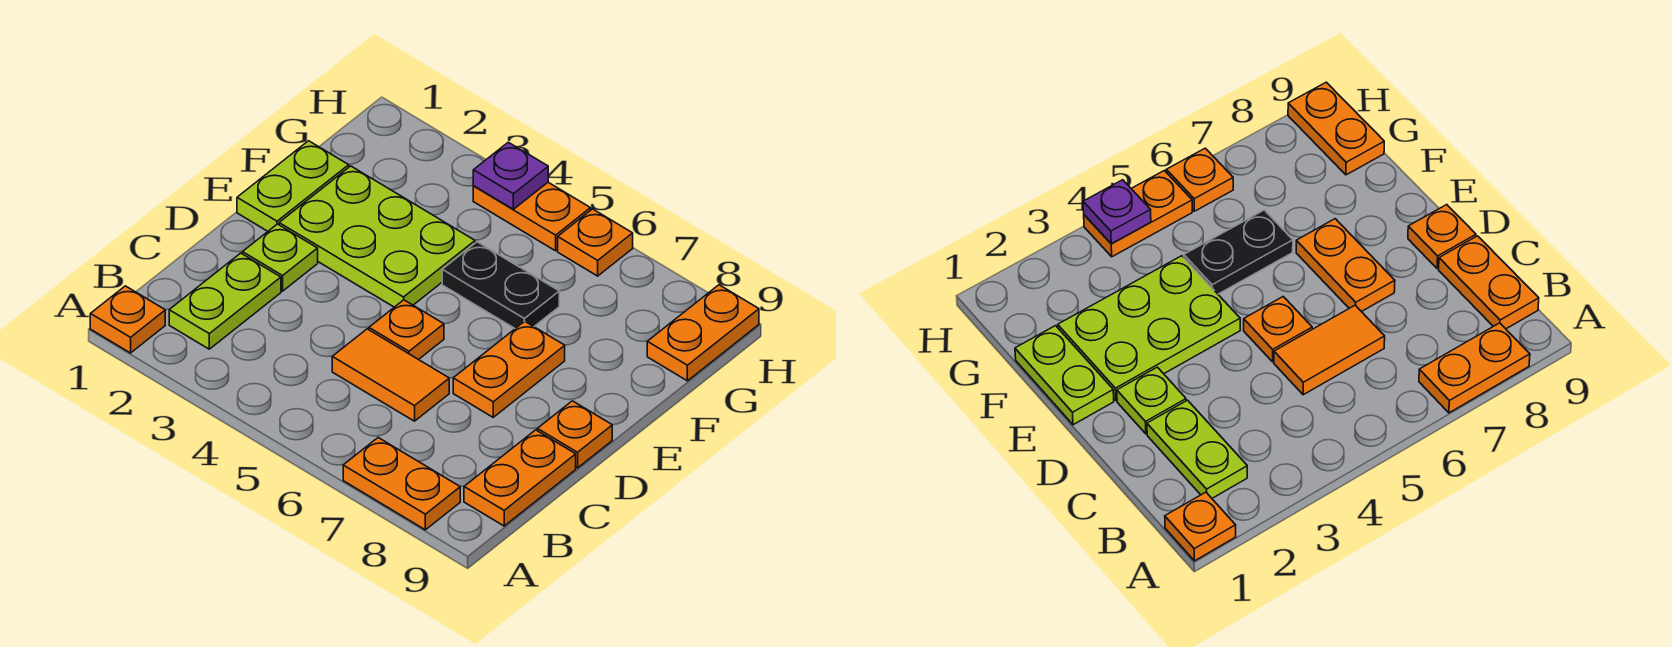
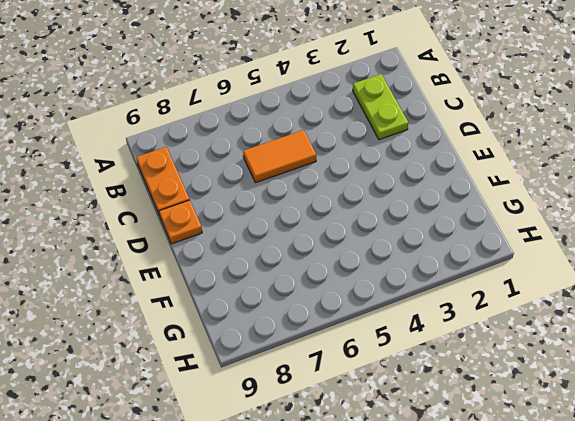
none -> orange plate A1 level 1
none -> orange plate A7:A8 level 1
none -> lime plate D2 level 1

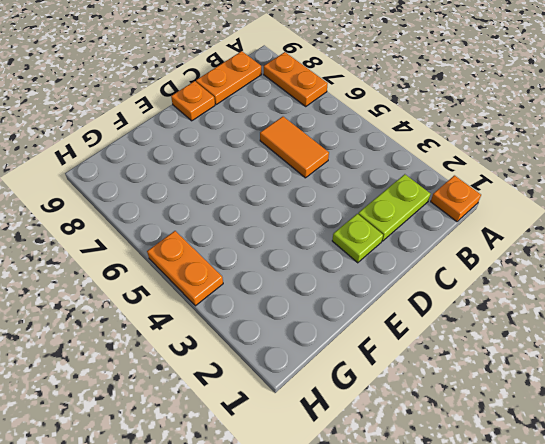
none -> orange plate D5 level 1
none -> orange plate D7:E7 level 1
none -> lime plate E1:F1 level 1

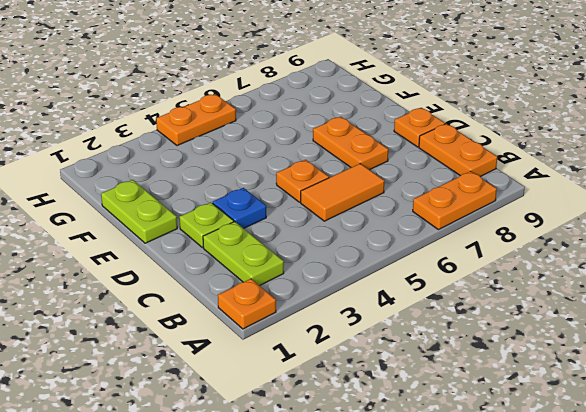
blue plate D3 level 1 -> none
none -> lime plate E2:F4 level 1
none -> black plate F5:F6 level 1
none -> orange plate G9:H9 level 1

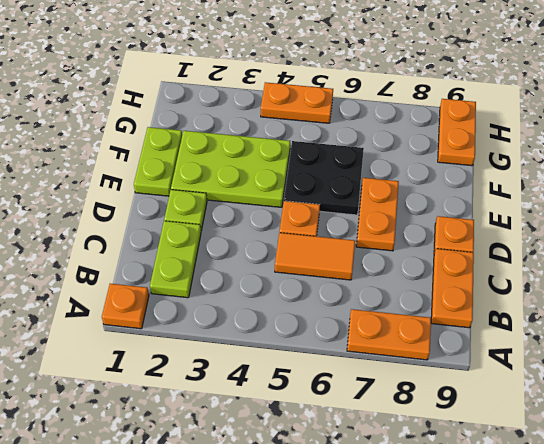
black plate E5:F6 level 1 -> black plate F5:F6 level 1
none -> orange plate H6 level 1
none -> purple plate H4 level 2

